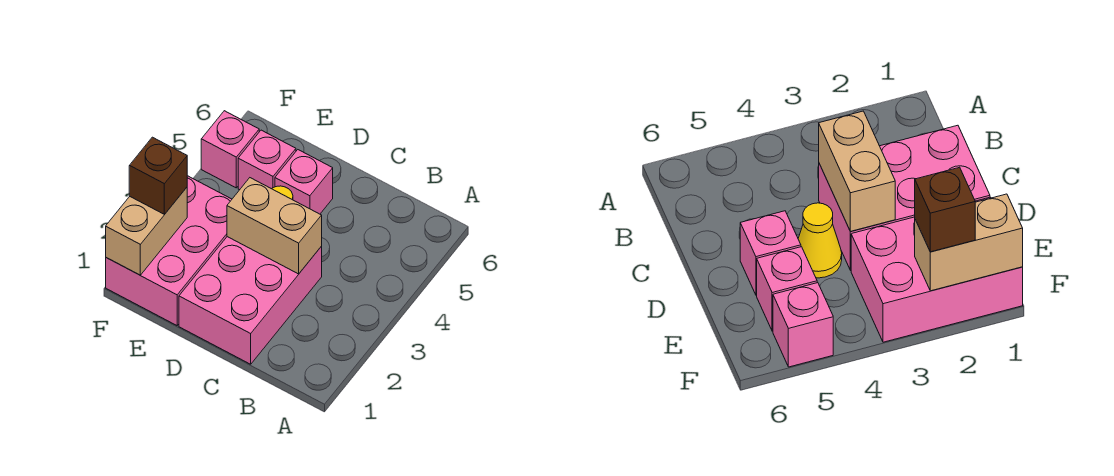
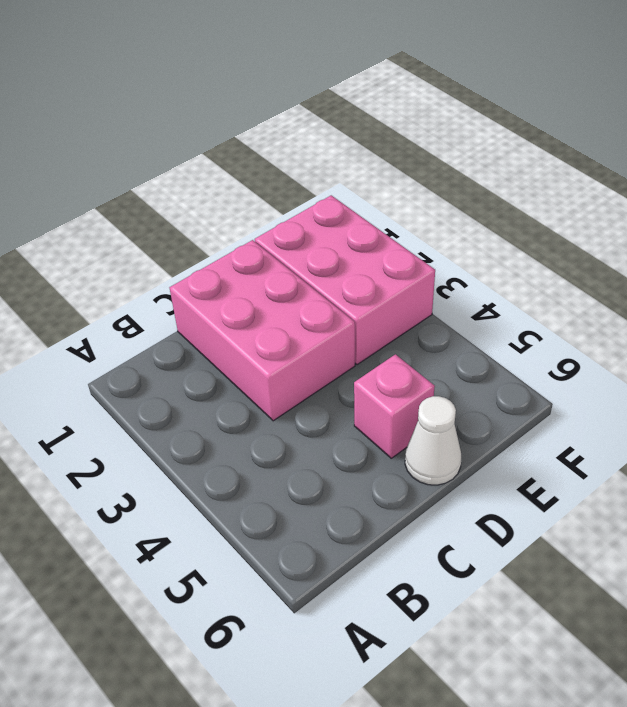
white cone D6 level 1 -> none
none -> yellow cone D4 level 1
none -> pink brick E5 level 1

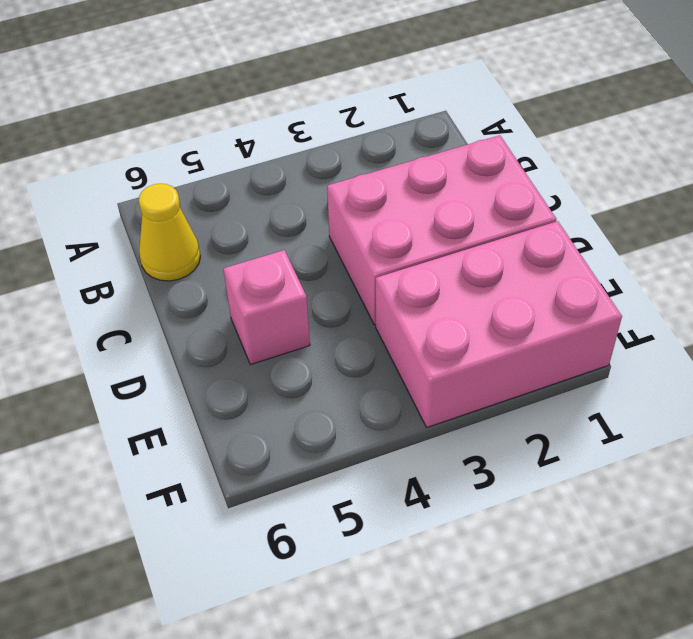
yellow cone B6 level 1 -> yellow cone D4 level 1
none -> pink brick E5 level 1
none -> pink brick F5 level 1

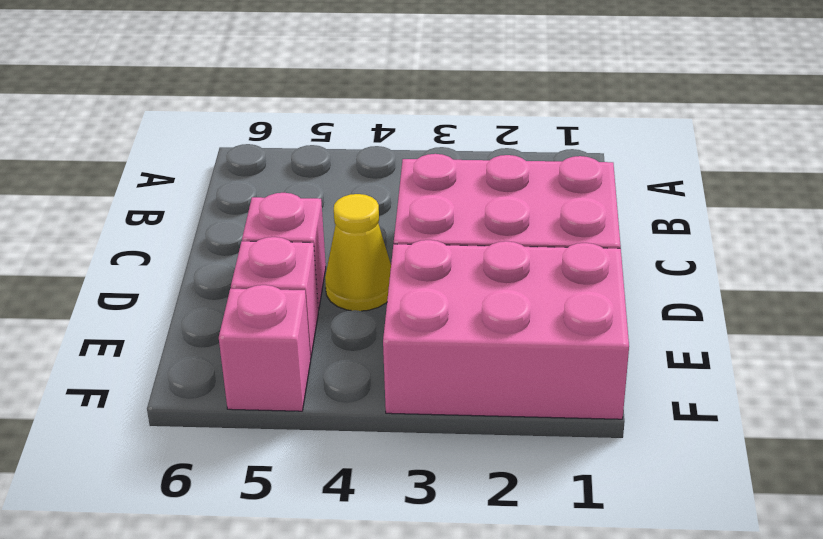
none -> tan brick C3:D3 level 2
none -> tan brick F1:F2 level 2

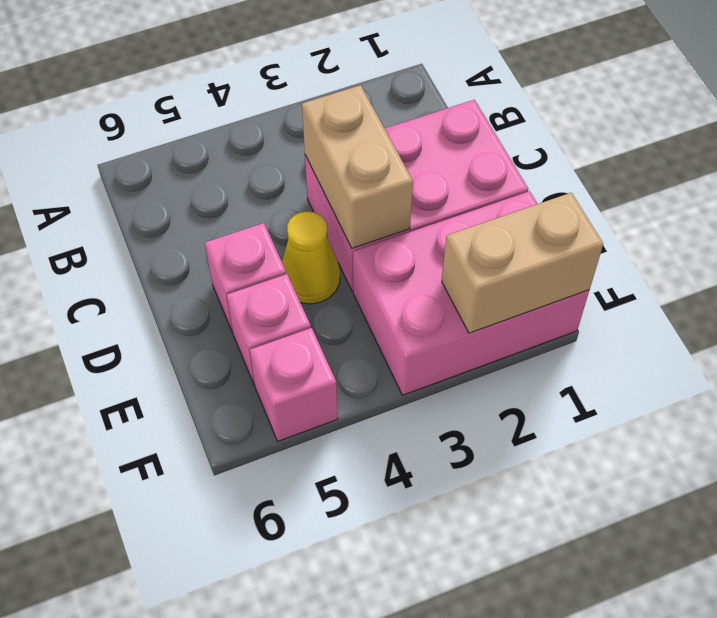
none -> brown brick F2 level 3

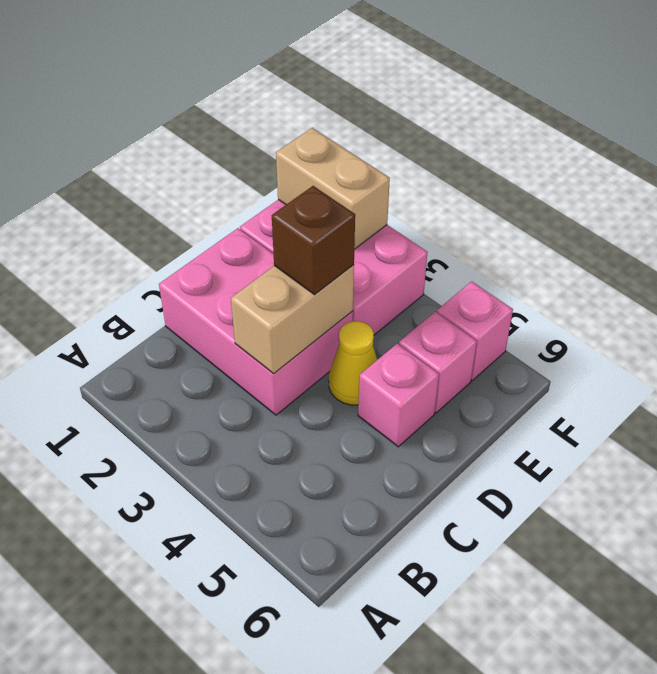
brown brick D3 level 3 -> brown brick F2 level 3

